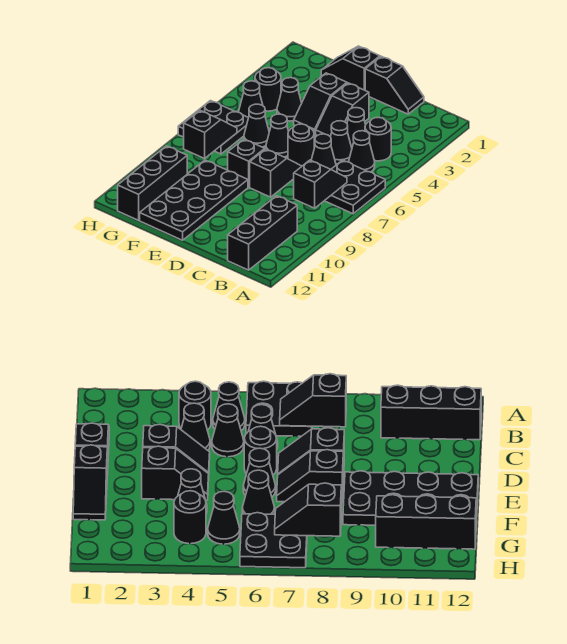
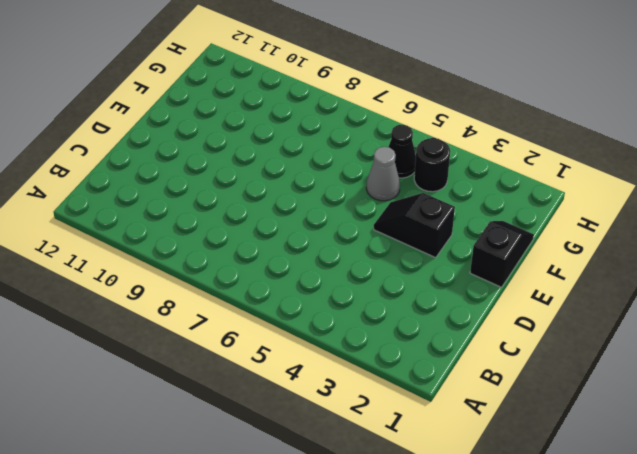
grey cone F5 level 1 -> none
none -> black plate A6:B7 level 1
none -> black round brick B4 level 1
none -> black cone B5 level 1

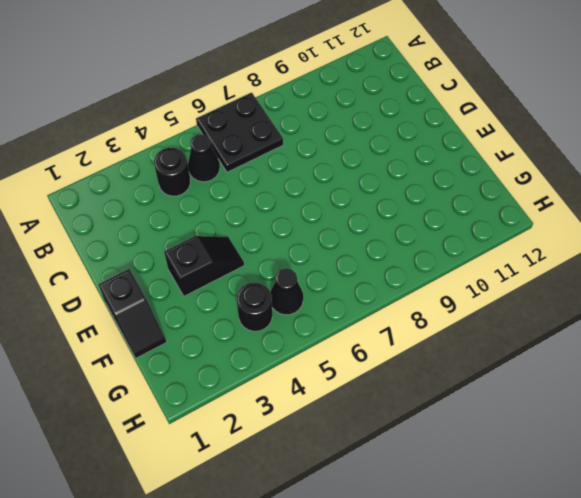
none -> black brick B10:B12 level 1
none -> black slope C1:D1 level 1 top D
none -> black cone C4 level 1

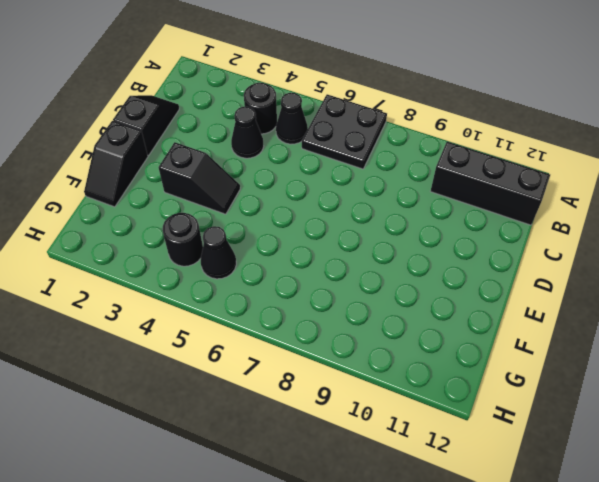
none -> black cone C5 level 1
none -> black cone C6 level 1
none -> black slope D3:D4 level 1 top 3

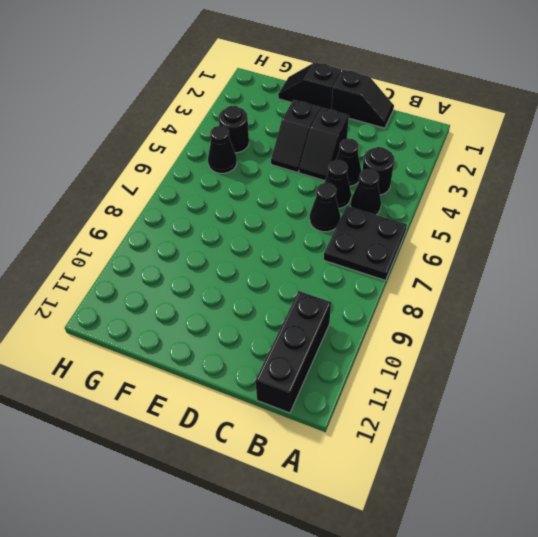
none -> black round brick D6 level 1
none -> black slope D7:D8 level 1 top 8
none -> black cone E6 level 1

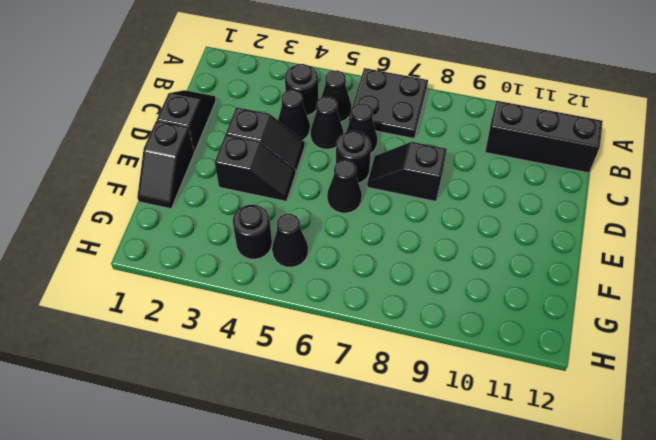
none -> black slope E7:E8 level 1 top 8
none -> black plate E9:F12 level 1
none -> black cone F4 level 1

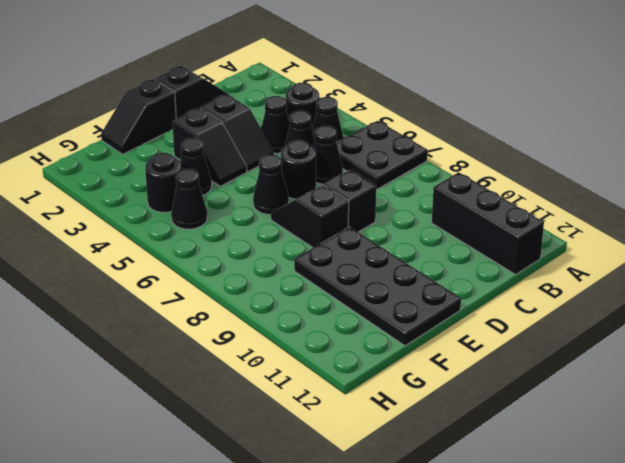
none -> black cone F6 level 1
none -> black plate G6:H7 level 1
none -> black brick G10:G12 level 1

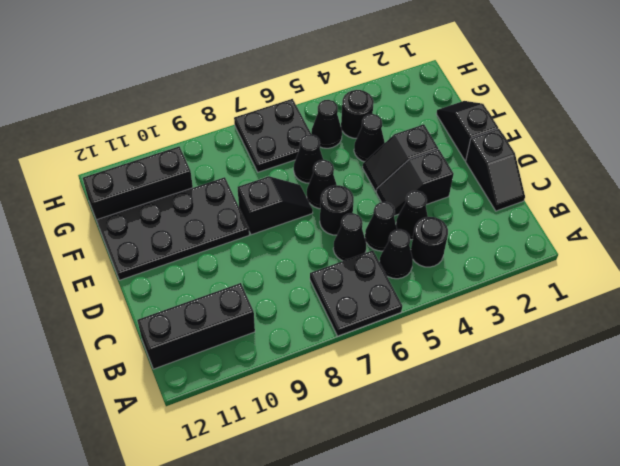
none -> black slope D7:D8 level 1 top 8
none -> black slope B7:B8 level 2 top 8
none -> black slope G7:G8 level 2 top 8

